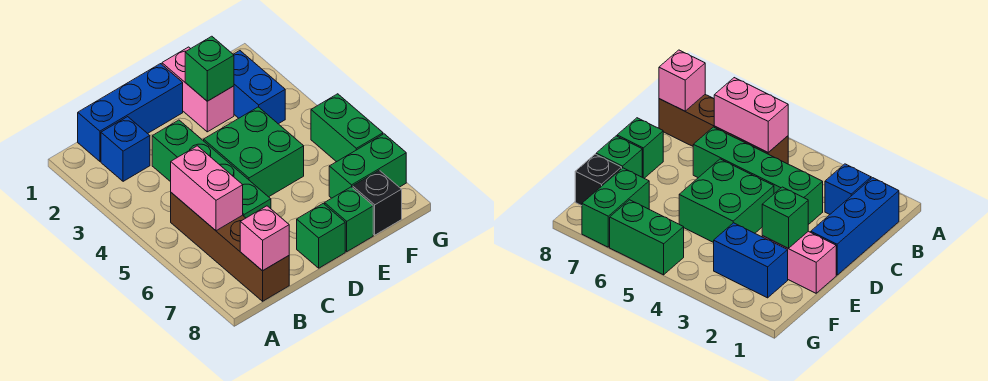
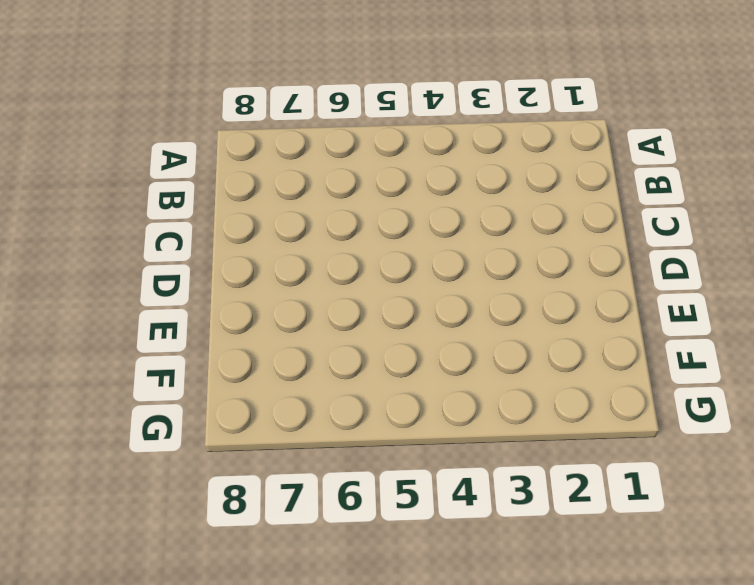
none -> blue brick B1:D1 level 1
none -> blue brick B2 level 1
none -> brown brick B5:B8 level 1

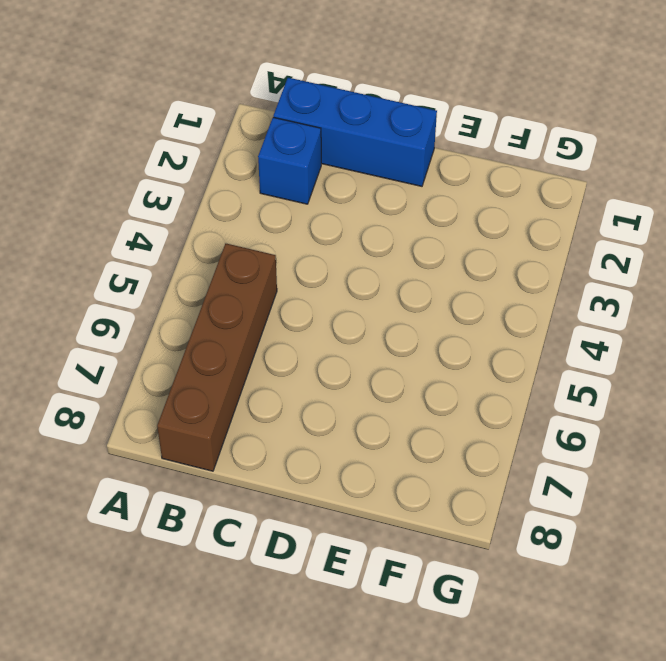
none -> green brick C3:C6 level 1
none -> green brick D4:E5 level 1
none -> green brick D8 level 1

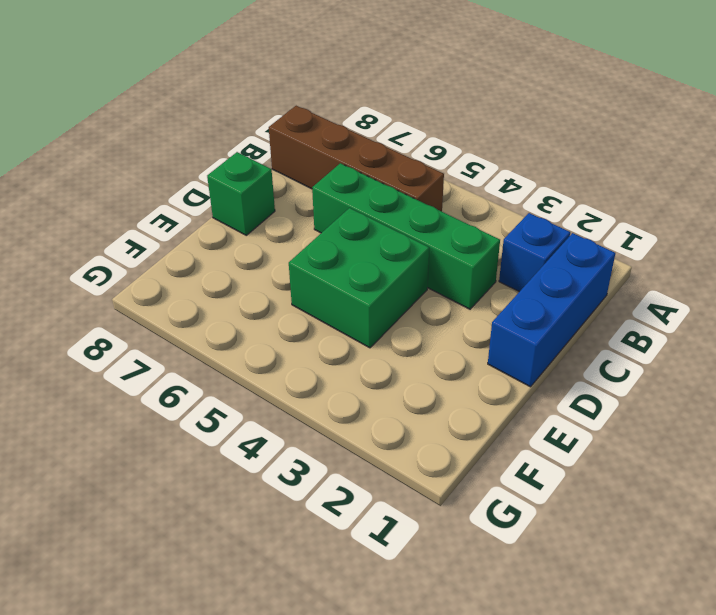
none -> pink brick E1:E2 level 1
none -> green brick E8 level 1
none -> blue brick F2:F3 level 1

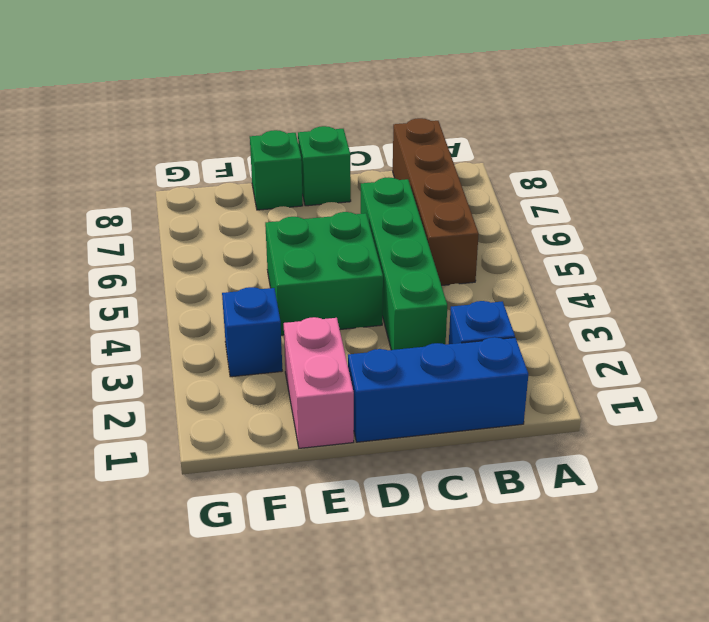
blue brick F3 level 1 -> blue brick F2:F3 level 1
none -> green brick F7:G7 level 1
none -> black brick F8 level 1
none -> green brick G5:G6 level 1

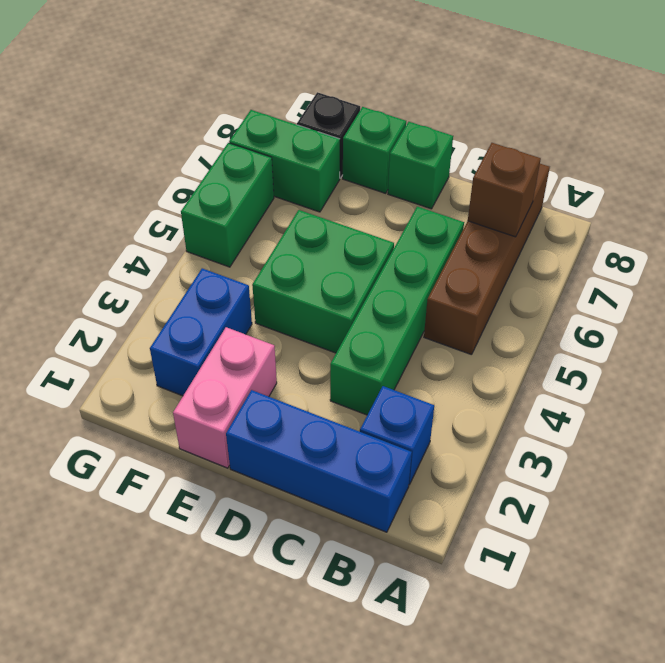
brown brick B7 level 2 -> none
none -> pink brick B5:B6 level 2
none -> pink brick B8 level 2
none -> green brick E2 level 2

